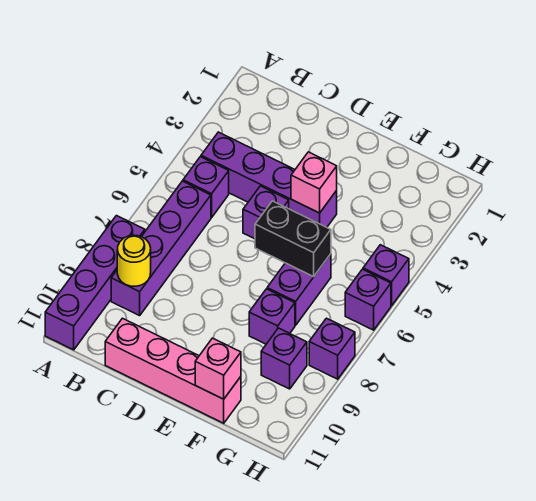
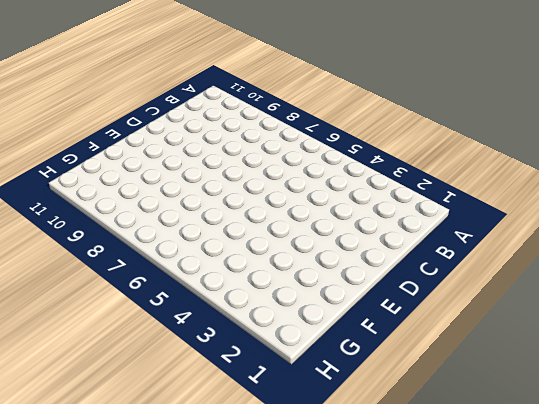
none -> purple brick A8:A11 level 1
none -> purple brick B4:E4 level 1
none -> purple brick B5 level 1

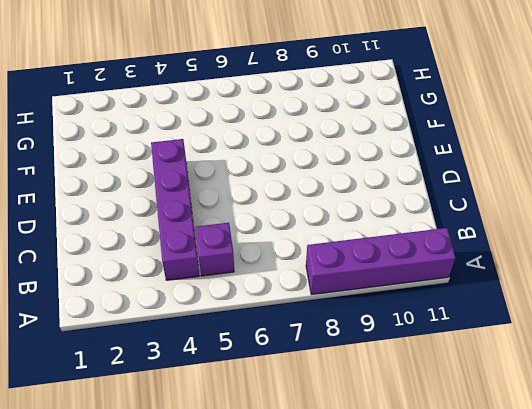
none -> purple brick B6:B9 level 1
none -> pink brick C11:F11 level 1
none -> purple brick D5 level 1

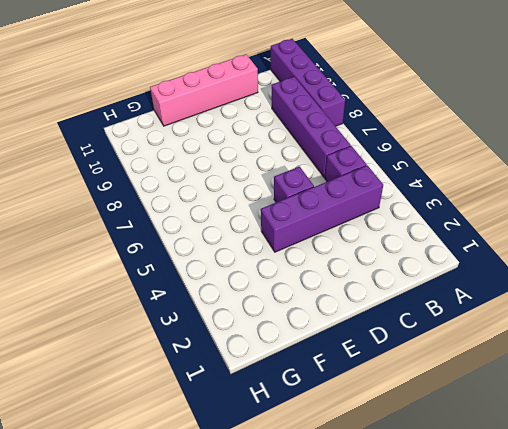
none -> purple brick F6:F7 level 1
none -> purple brick F8 level 1
none -> purple brick G9 level 1

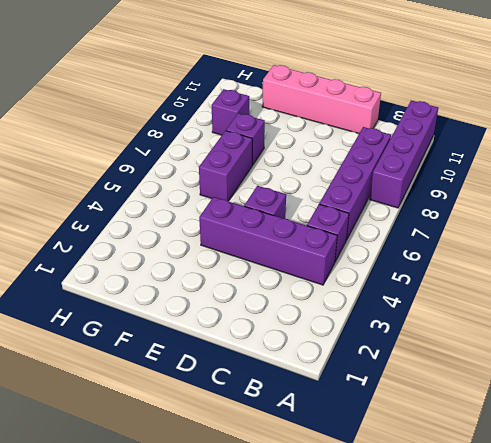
none -> purple brick H5 level 1
none -> purple brick H6 level 1
none -> purple brick H8 level 1

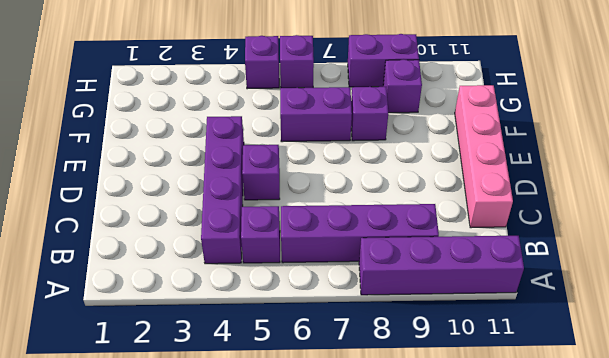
purple brick H8:H9 level 1 -> purple brick H8 level 1
none -> yellow round brick B9 level 2
none -> pink brick E4 level 2
none -> black brick E6:F6 level 2

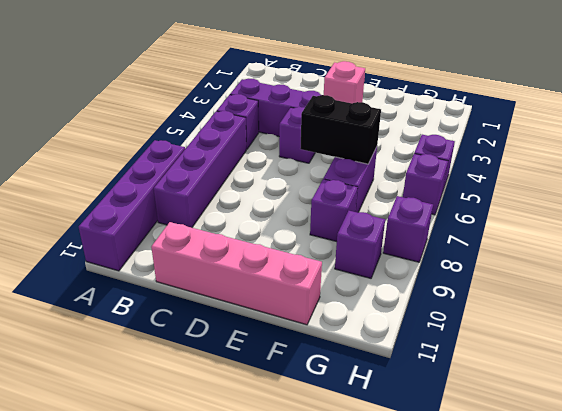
none -> yellow round brick B9 level 2
none -> pink brick F11 level 2

